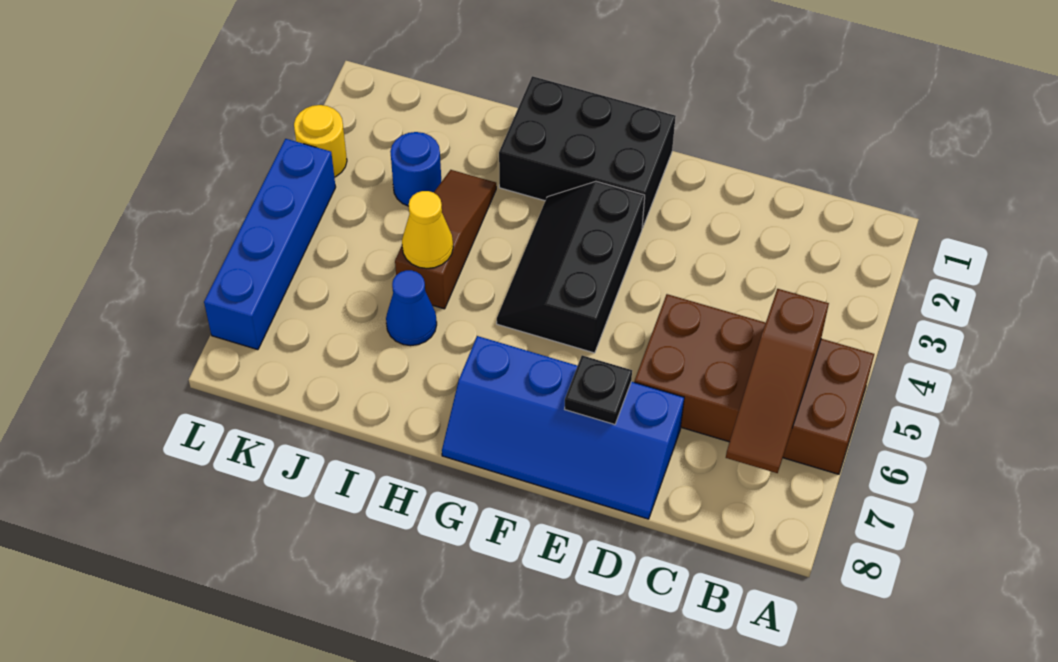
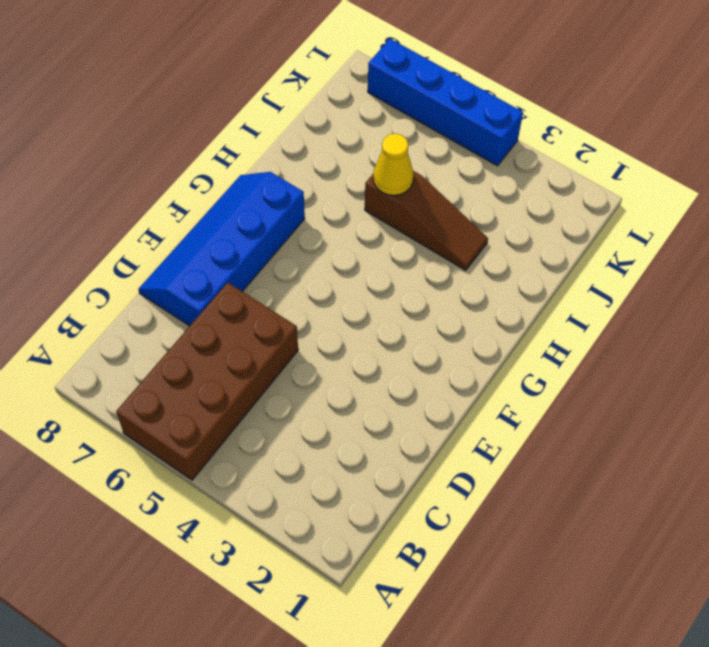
none -> black brick F1:H2 level 1
none -> black slope F3:G5 level 1 top F
none -> blue cone I6 level 1

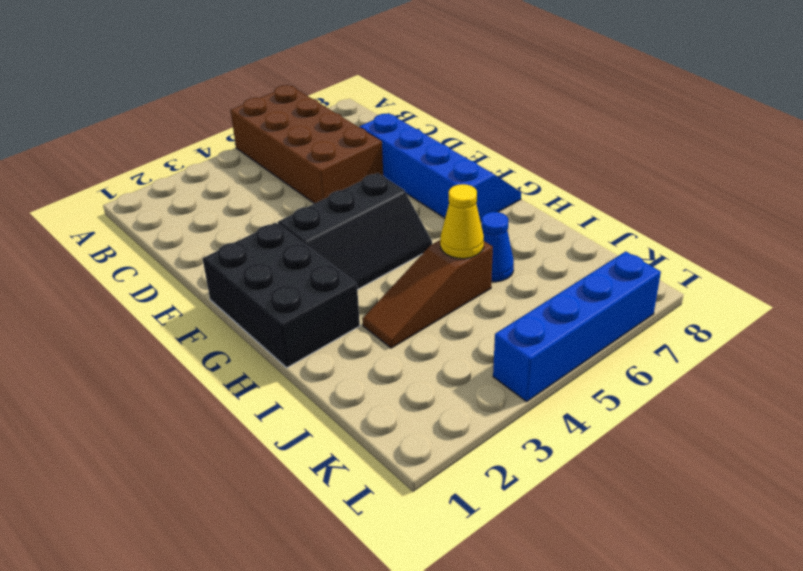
none -> blue round brick J3 level 1
none -> yellow round brick L3 level 1
none -> brown slope B5:B7 level 2 top 5

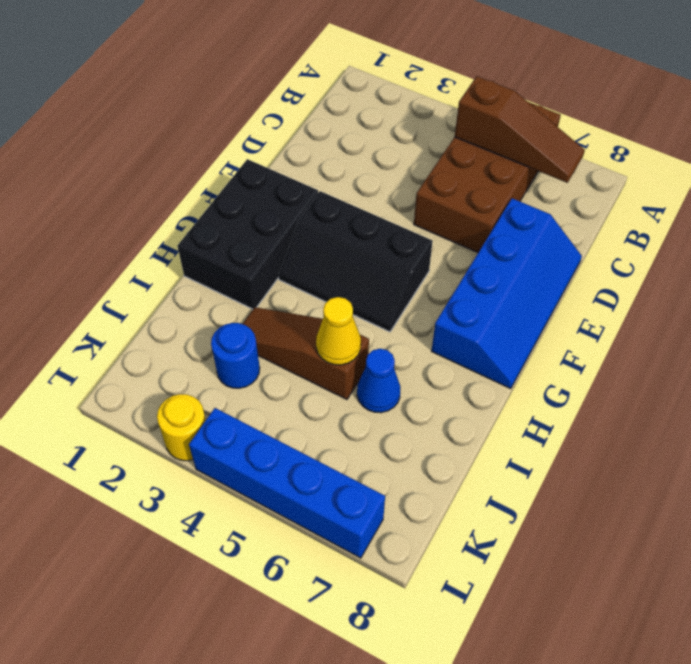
none -> black plate E7 level 2

